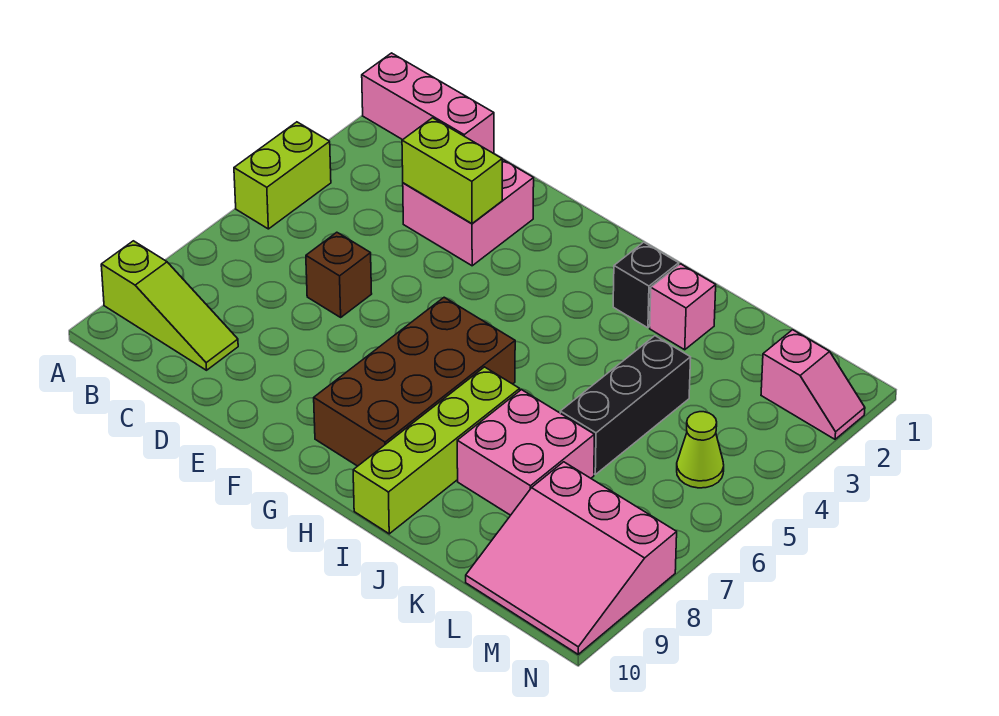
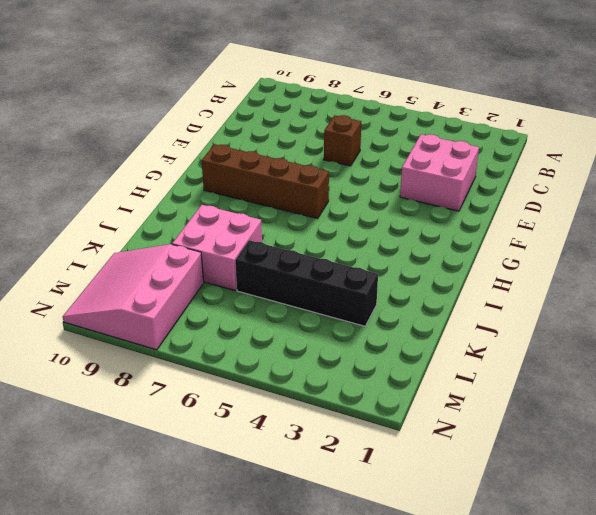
brown brick G6:G9 level 1 -> brown brick G6:H9 level 1
black brick K3:K6 level 1 -> black brick K4:K6 level 1
none -> pink brick A1:C1 level 1
none -> lime brick A4:A5 level 1
none -> lime slope A9:C9 level 1 top A

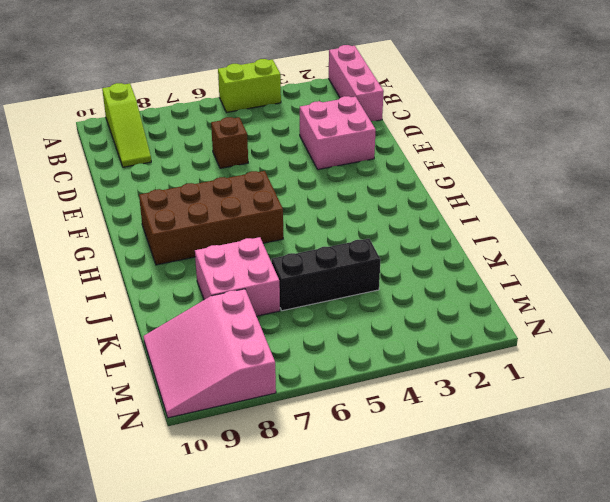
none -> black brick I2 level 1
none -> lime brick I7:I10 level 1
none -> pink brick J2 level 1

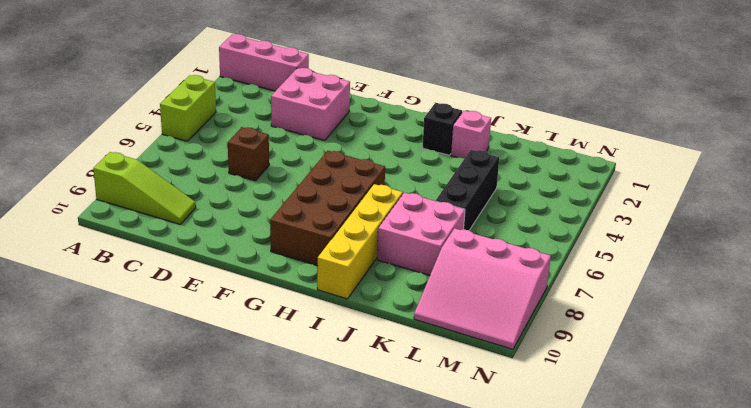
yellow brick I7:I10 level 1 -> lime brick I7:I10 level 1
none -> pink slope M2:N2 level 1 top M
none -> lime cone M5 level 1
none -> lime brick D3:E3 level 2

